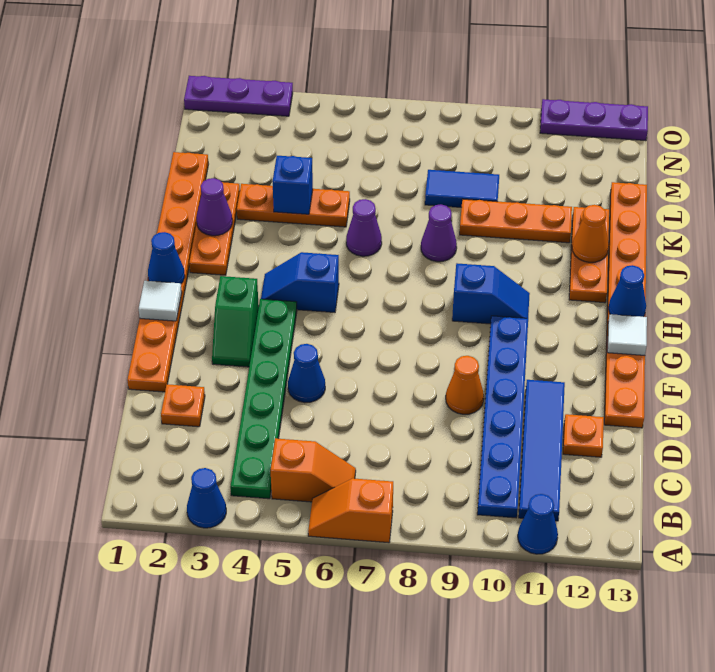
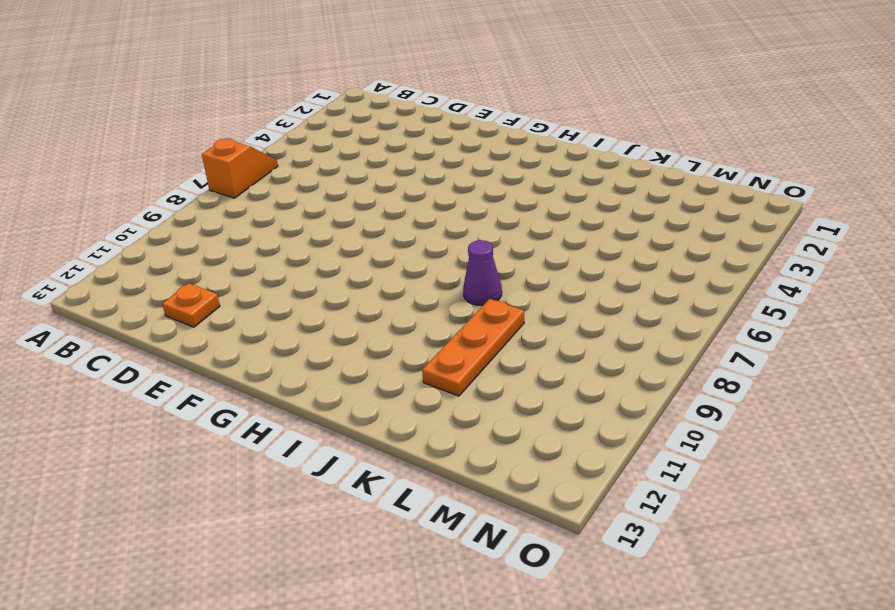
none -> blue cone A3 level 1
none -> blue cone A11 level 1
none -> green plate B4:G4 level 1
none -> orange slope B5:B6 level 1 top 5

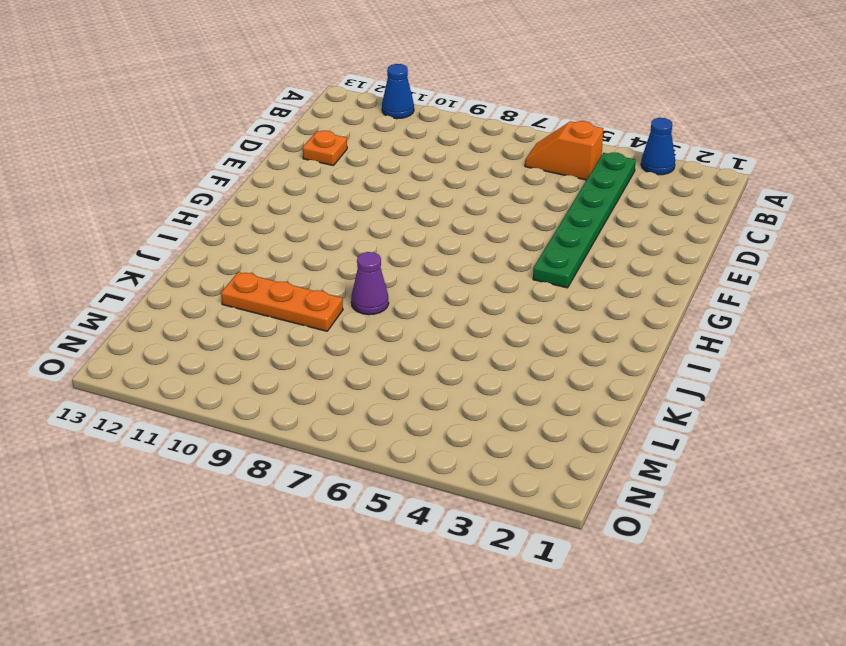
none -> orange slope A6:A7 level 1 top 7
none -> blue plate B10:G10 level 1
none -> blue tile B11:E11 level 1
none -> orange plate D2 level 1

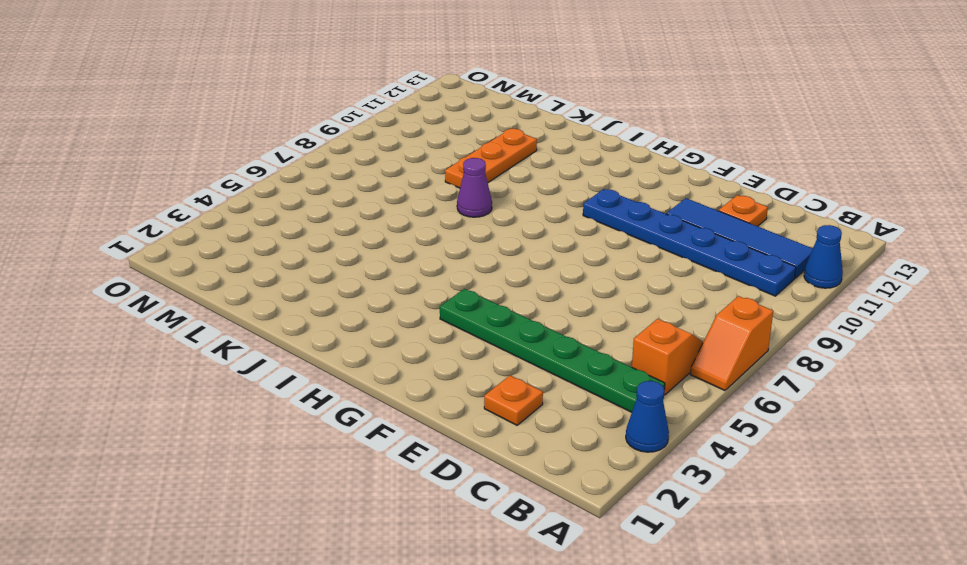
none -> orange plate E1:L1 level 1
none -> blue cone E5 level 1
none -> orange cone E9 level 1
none -> orange plate E13:L13 level 1

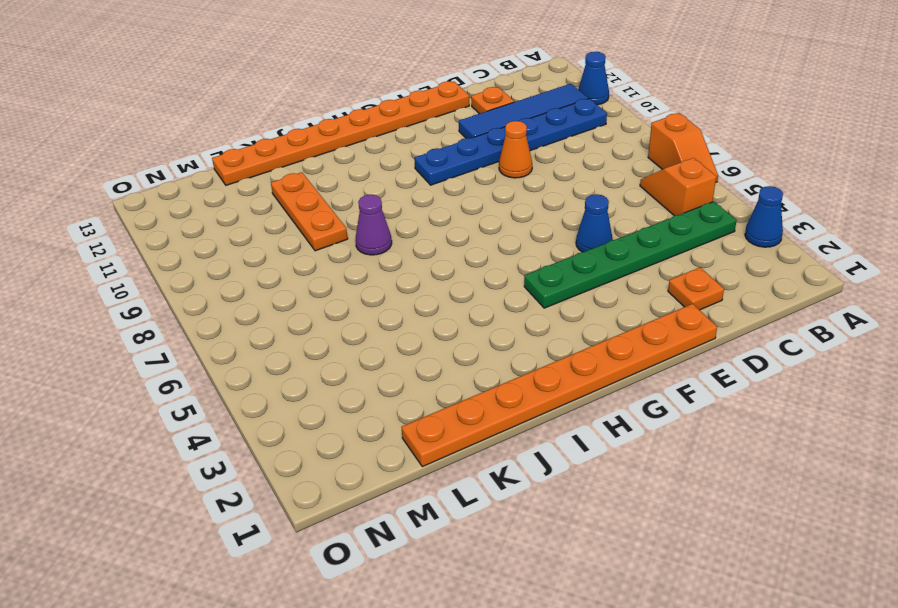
none -> green slope F3:G3 level 1 top G
none -> blue slope H4:H5 level 1 top 5
none -> blue slope H9:H10 level 1 top 9
none -> orange plate I2:K2 level 1

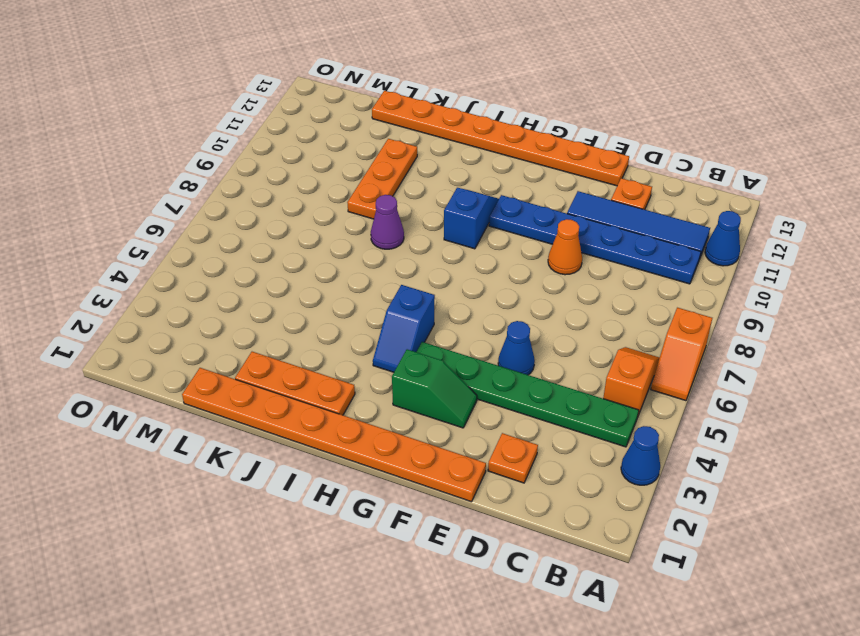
none -> orange plate I12:K12 level 1
none -> purple cone J6 level 1
none -> orange plate K3:K5 level 1
none -> blue tile L8:L9 level 1

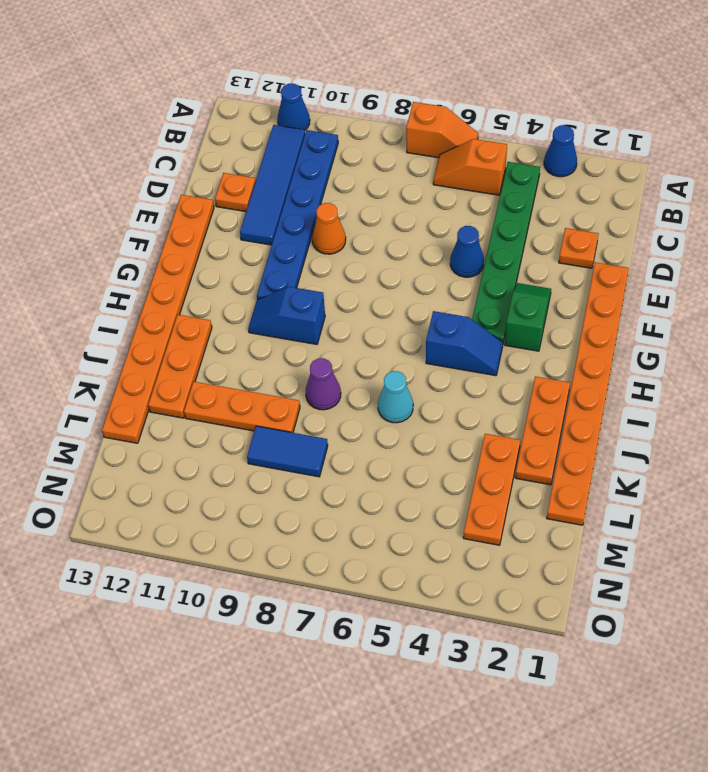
cyan cone J6 level 1 -> purple cone J6 level 1
orange plate K3:M3 level 1 -> orange plate K3:K5 level 1
none -> purple plate O1:O3 level 1
none -> purple plate O11:O13 level 1
none -> white tile G1 level 2
none -> white tile G13 level 2

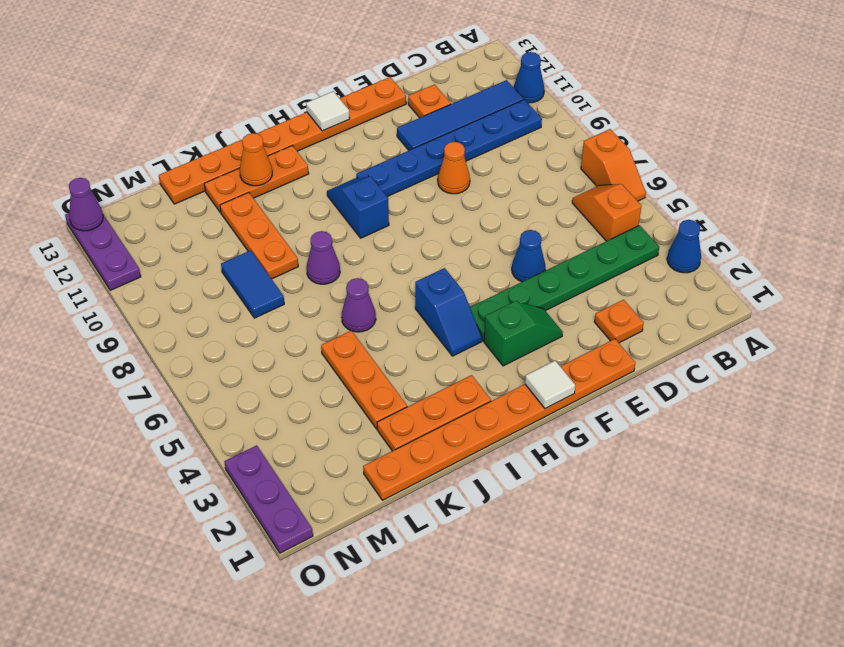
purple cone O13 level 2 -> purple cone J2 level 2
none -> blue cone H1 level 2
none -> blue cone H13 level 2
none -> blue brick K4 level 2

